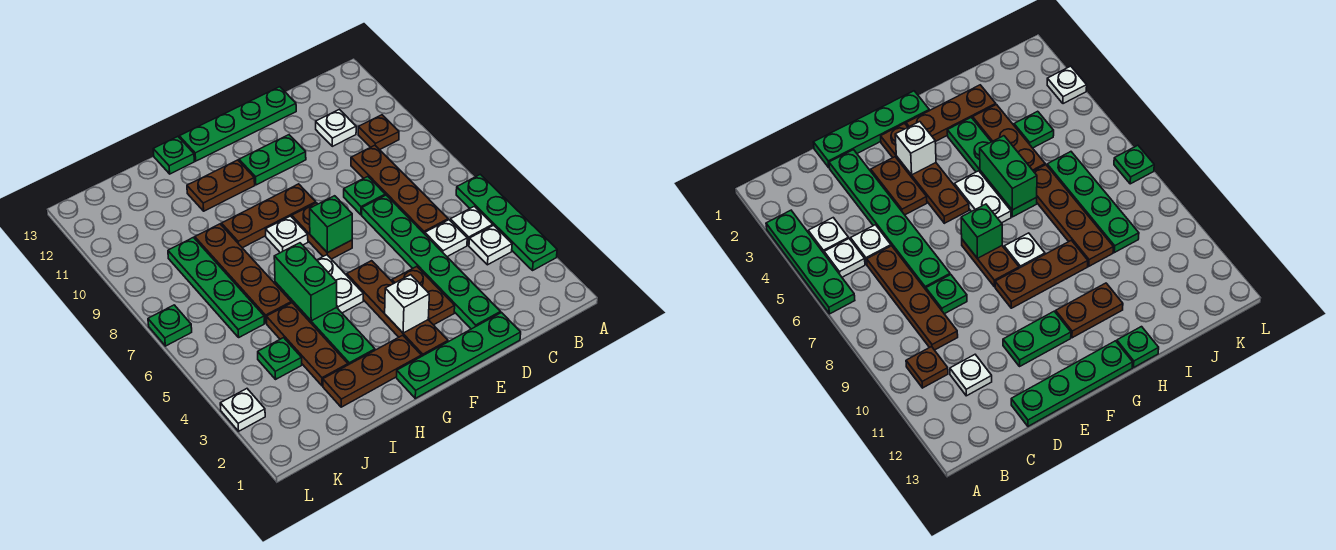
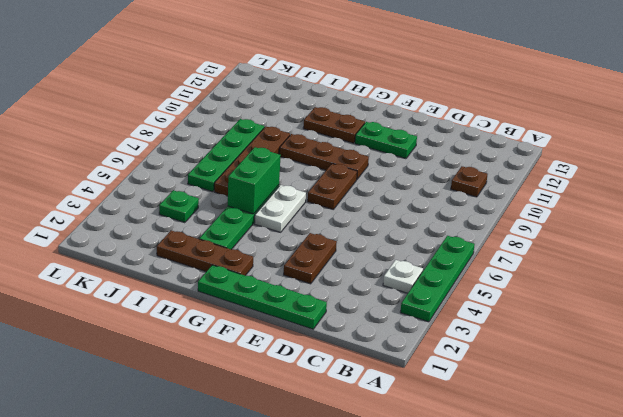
none -> white plate B5 level 1
none -> white plate C5 level 1
none -> brown plate C6:C9 level 1
none -> white plate C11 level 1

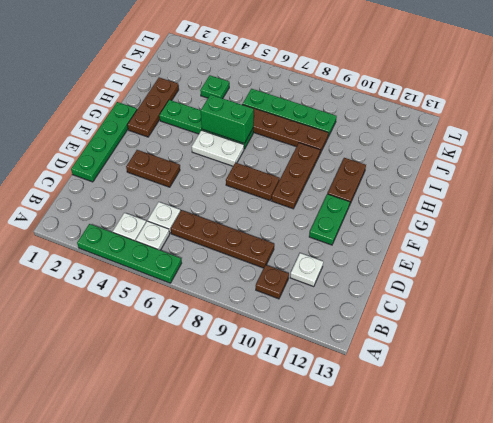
none -> green plate D2:D7 level 1
none -> green plate D8 level 1
none -> green plate D13:G13 level 1
none -> brown plate F2:F5 level 1

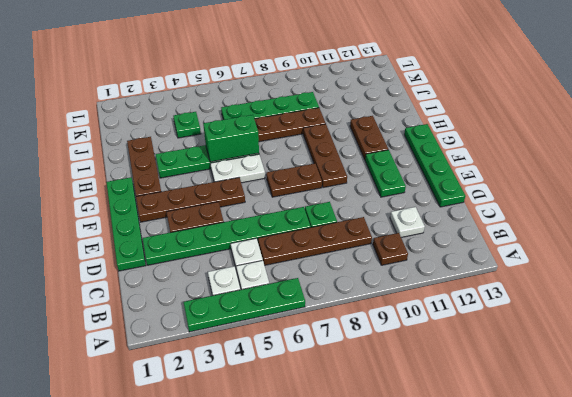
none -> white plate G8 level 1
none -> green plate H13 level 1
none -> brown plate I3:I5 level 1
none -> white plate L3 level 1

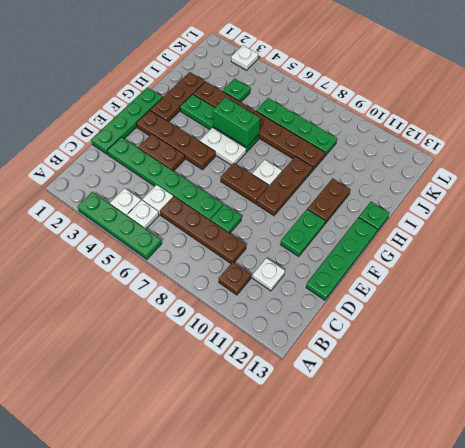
none -> green plate L7 level 1
none -> white brick F3 level 2
none -> green brick F7 level 2

